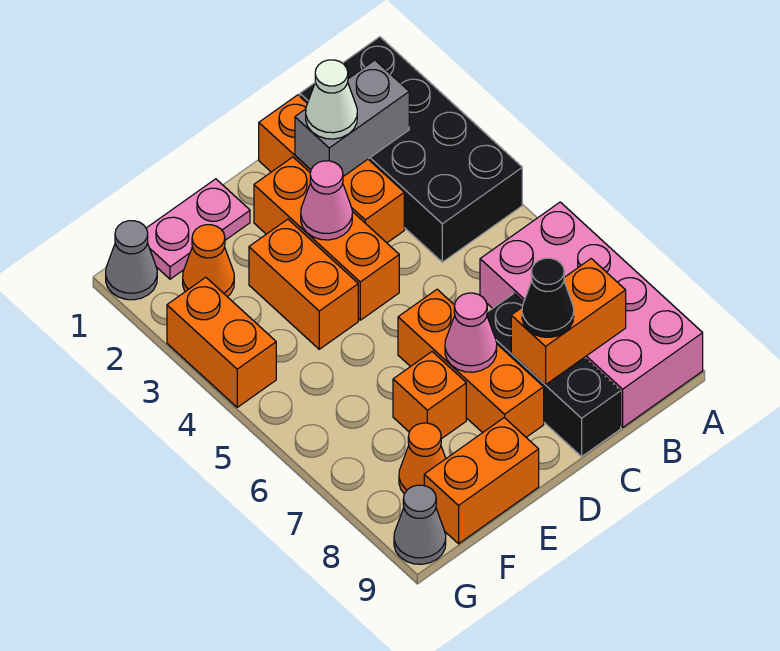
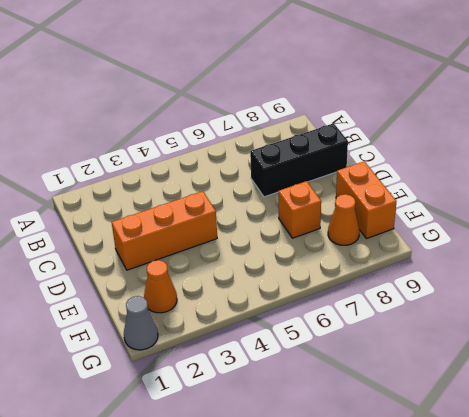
none -> black brick A1:B4 level 1
none -> pink brick A6:B9 level 1
none -> orange brick C1:C3 level 1

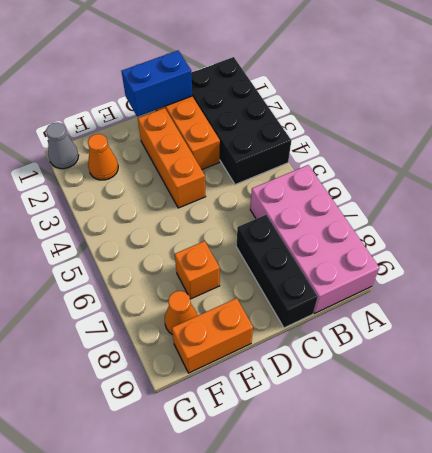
blue brick C1:D1 level 2 -> none
none -> orange brick D6:D8 level 1
none -> pink plate E1:F1 level 1
none -> orange brick E3:E4 level 1

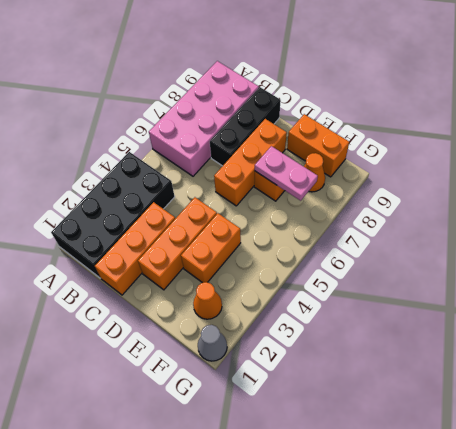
pink plate E7:F7 level 2 -> pink plate E1:F1 level 1
none -> orange brick G3:G4 level 1
none -> grey cone G9 level 1
none -> grey brick B2:C2 level 2

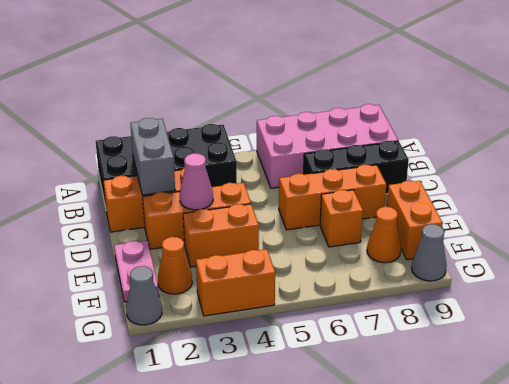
none -> orange brick B8:C8 level 2
none -> pink cone D7 level 2
none -> white cone C2 level 3

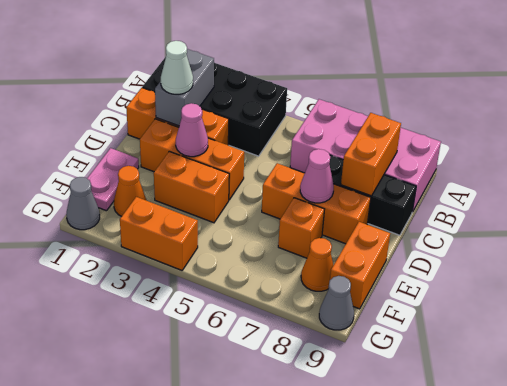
none -> black cone C8 level 3

